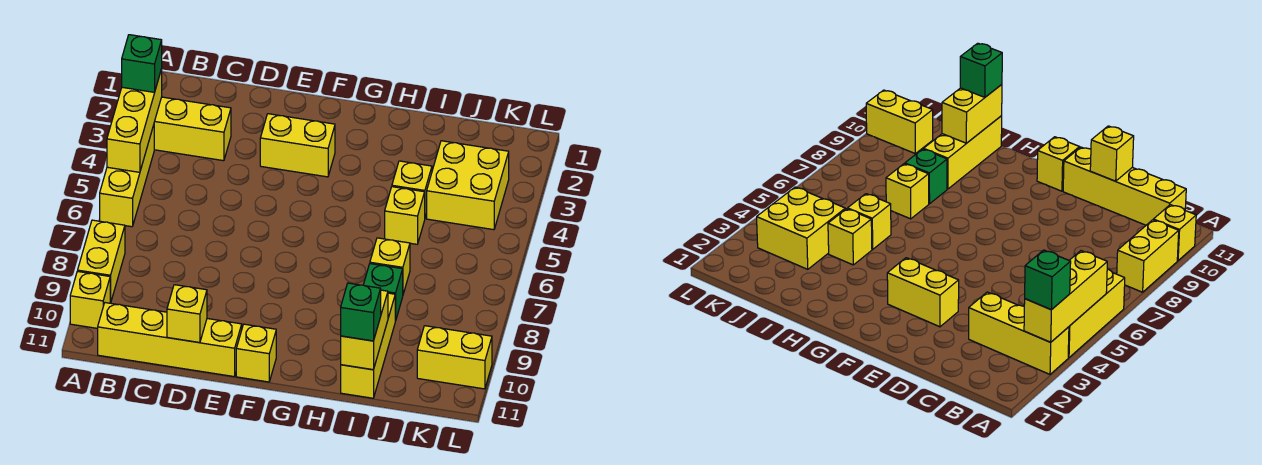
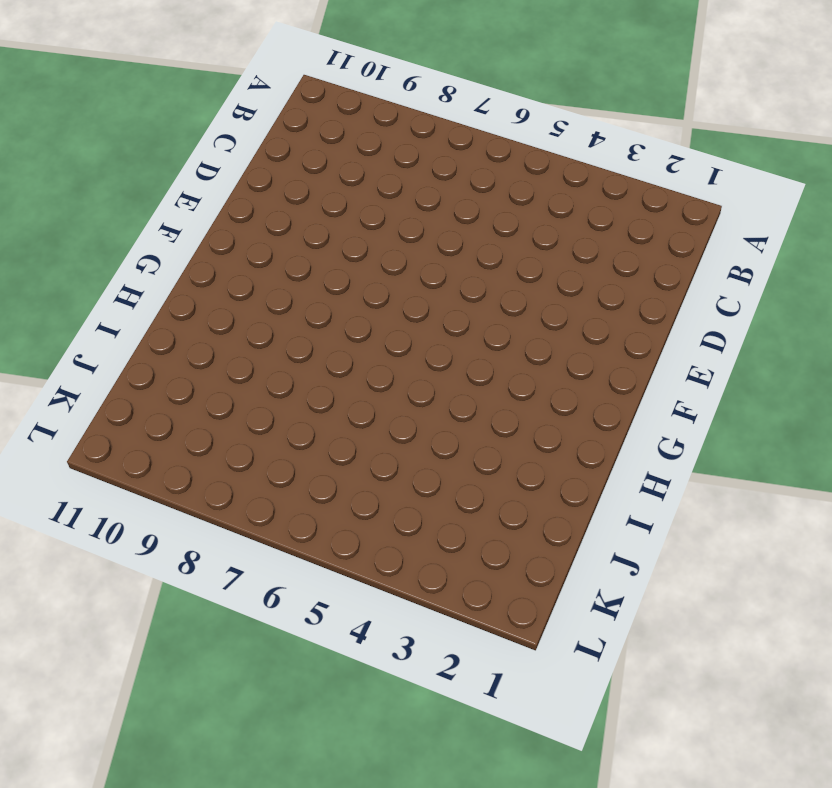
none -> yellow brick A3:C3 level 1
none -> yellow brick A4:A6 level 1
none -> yellow brick A8:A9 level 1

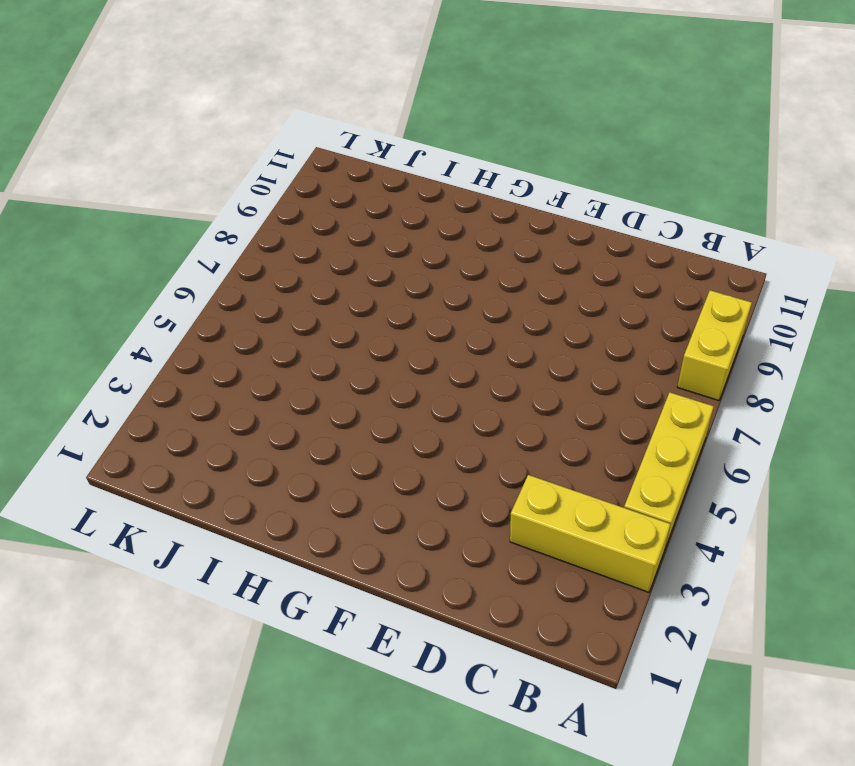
none -> yellow brick A10 level 1
none -> yellow brick B11:E11 level 1
none -> yellow brick E3:F3 level 1

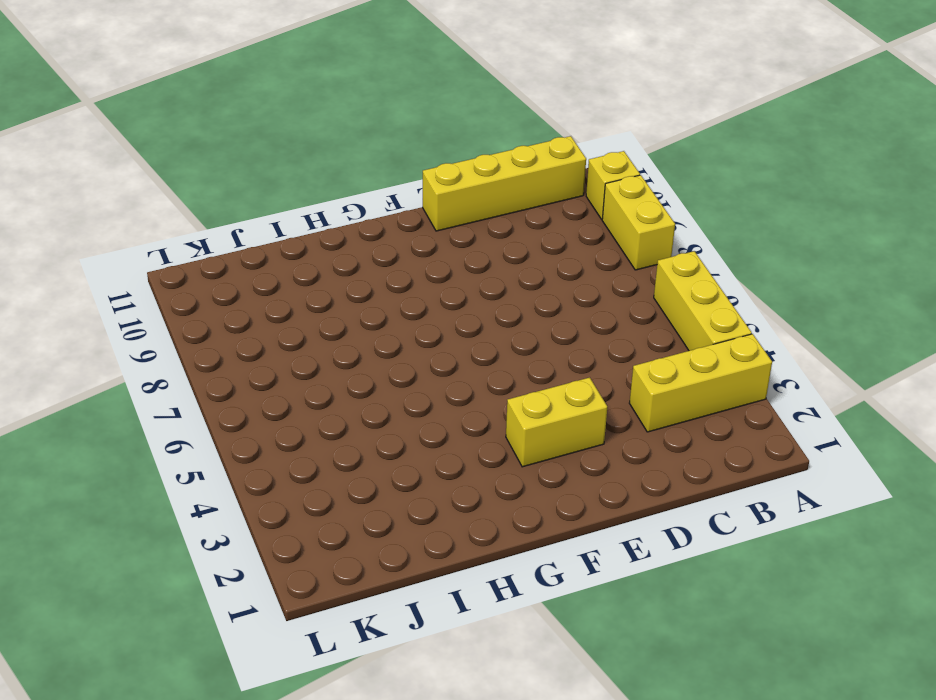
none -> yellow brick F11 level 1
none -> yellow brick I4 level 1
none -> yellow brick I5 level 1

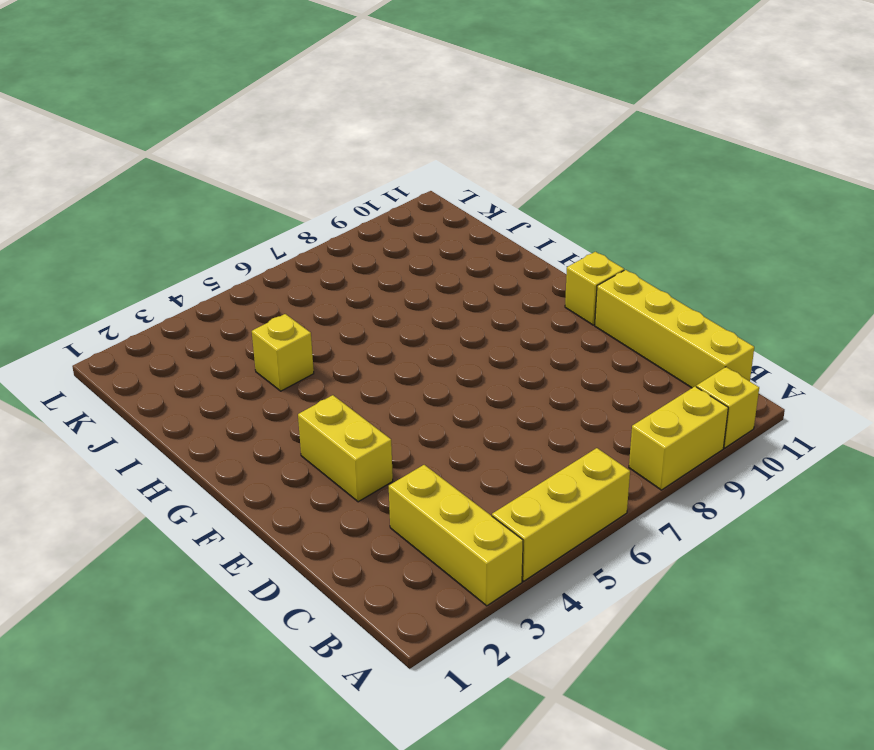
none -> yellow brick I5 level 1
none -> yellow brick I7 level 1
none -> green brick I8 level 1

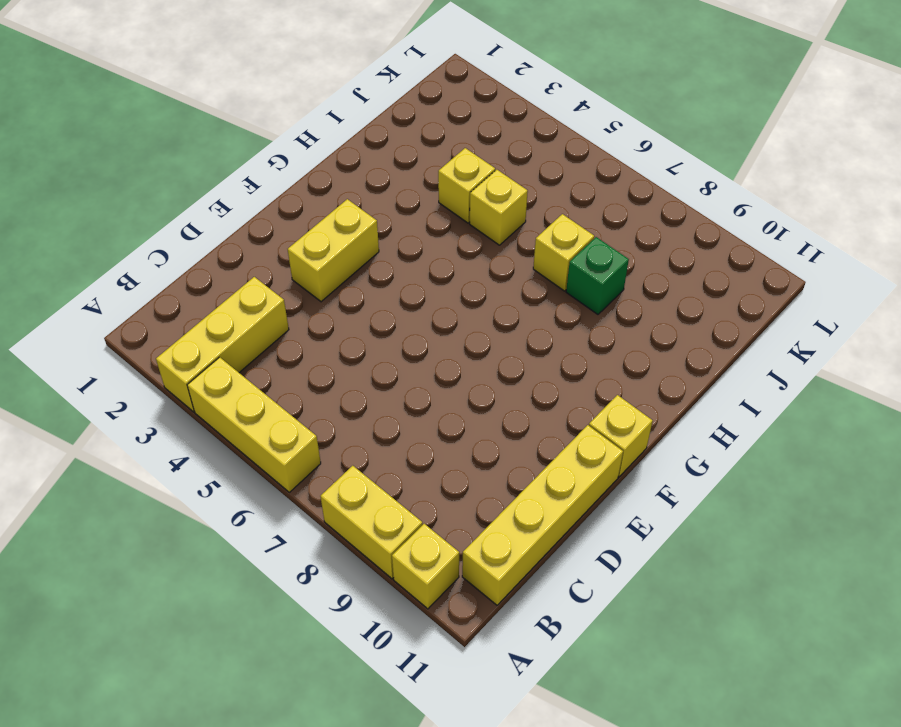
none -> yellow brick I9:I11 level 1
none -> yellow brick J3:K4 level 1
none -> yellow brick K10:L10 level 1

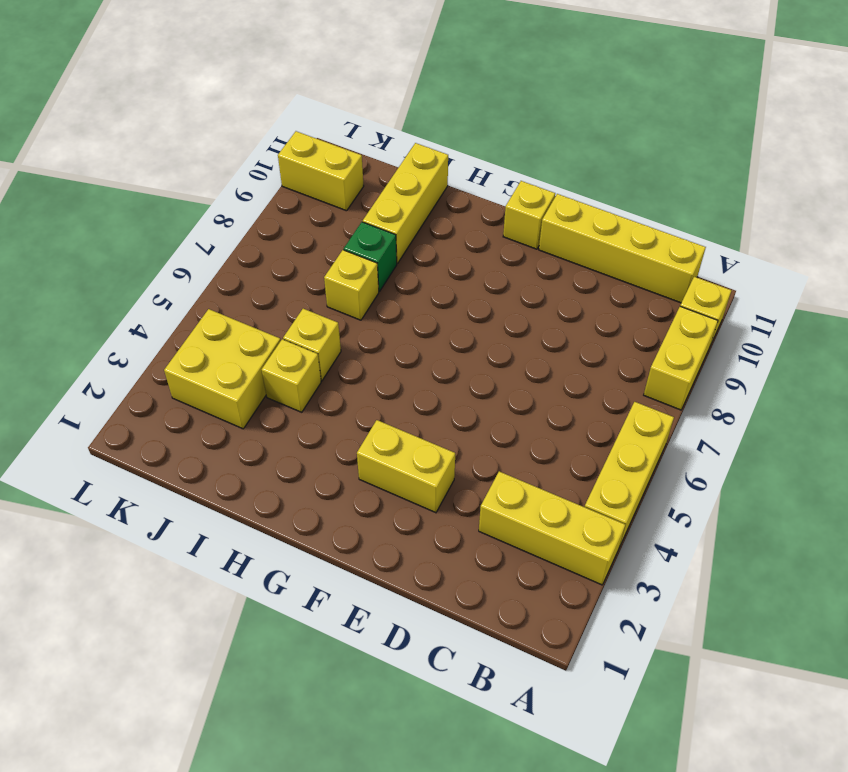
none -> yellow brick A3:A5 level 2
none -> yellow brick D11 level 2
none -> yellow brick I10:I11 level 2

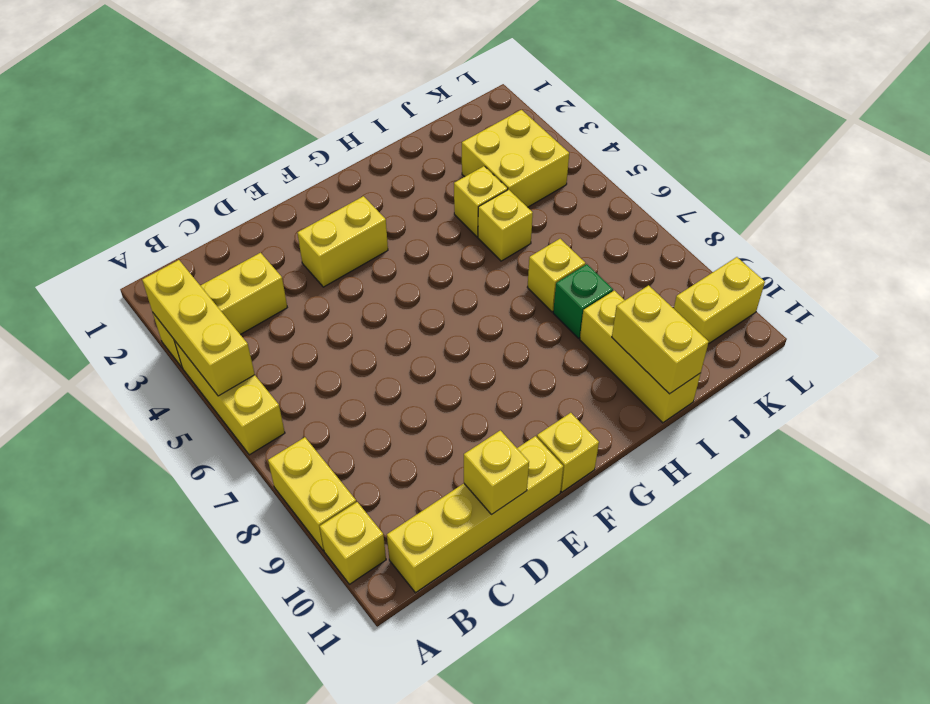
none -> green brick A3 level 3
none -> green brick I11 level 3

